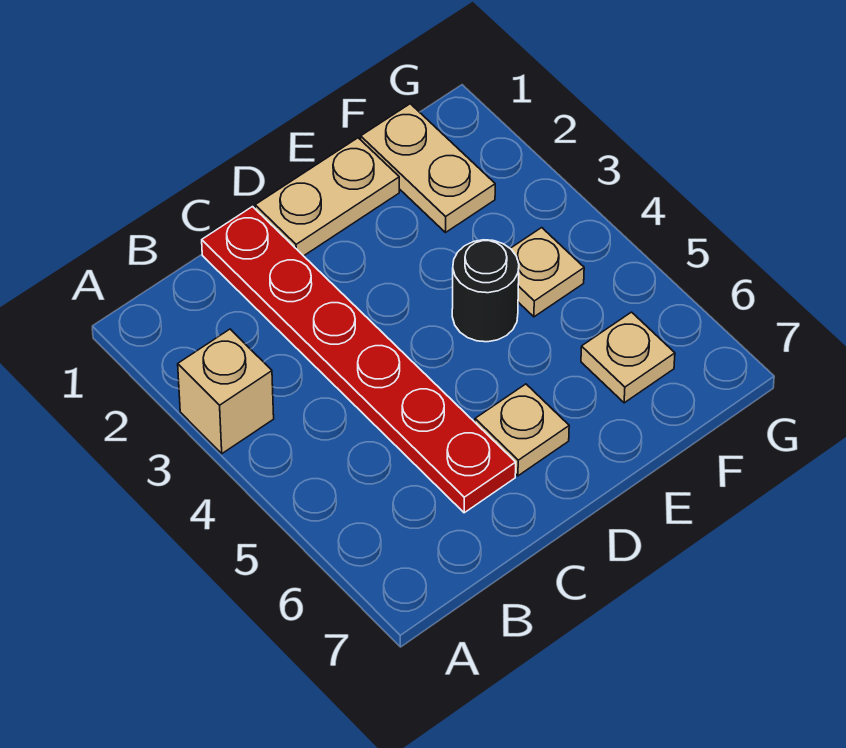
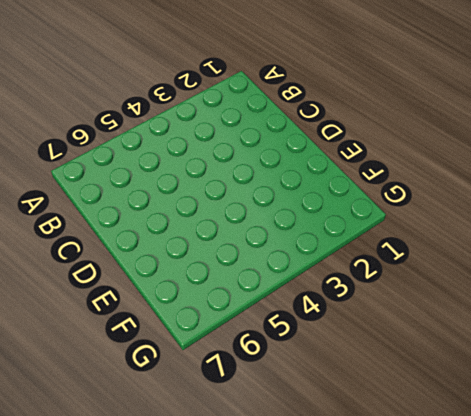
none -> tan brick A3 level 1
none -> red plate C1:C6 level 1

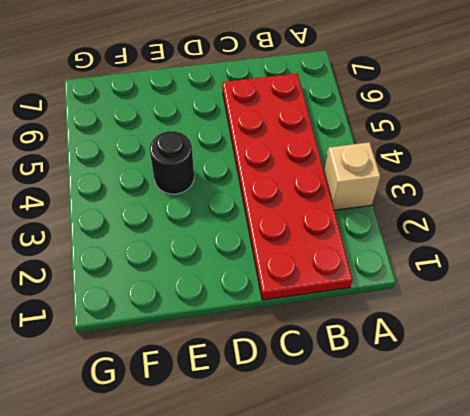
red plate B1:C6 level 1 -> red plate C1:C6 level 1
none -> tan plate D1:E1 level 1
none -> tan plate D6 level 1

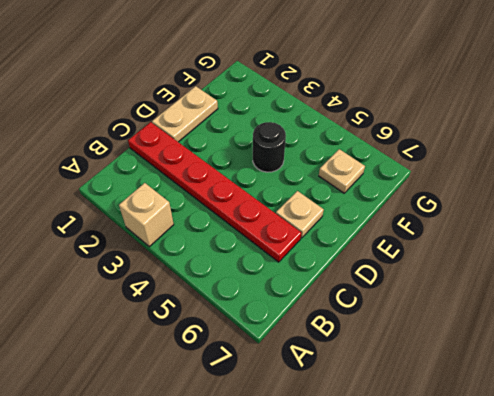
none -> tan plate F1:F2 level 1
none -> tan plate F4 level 1

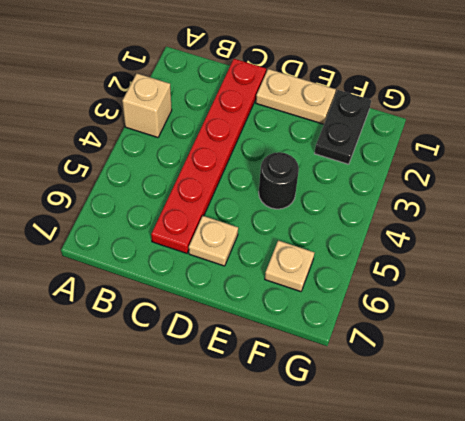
black plate F1:F2 level 1 -> tan plate F1:F2 level 1
none -> tan plate F4 level 1

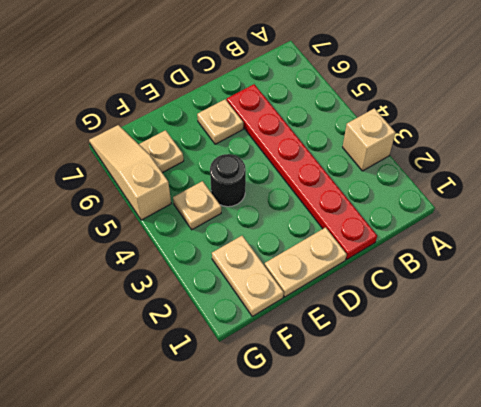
tan slope G5:G7 level 1 top 5 -> none

